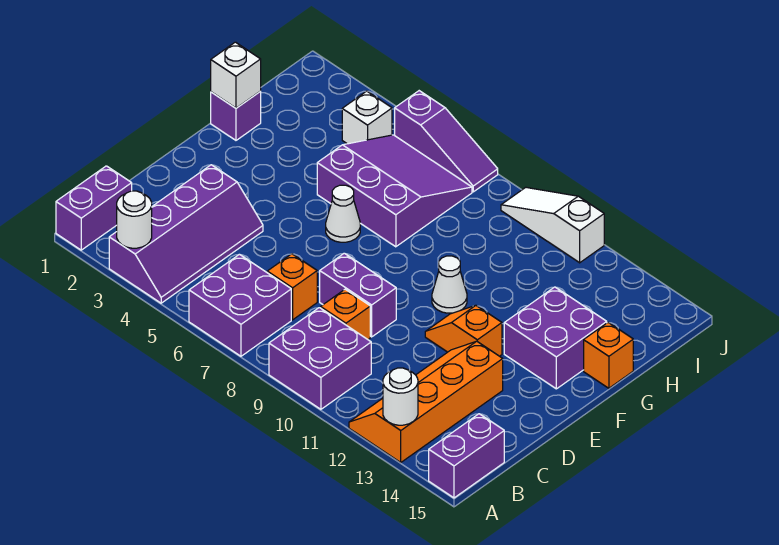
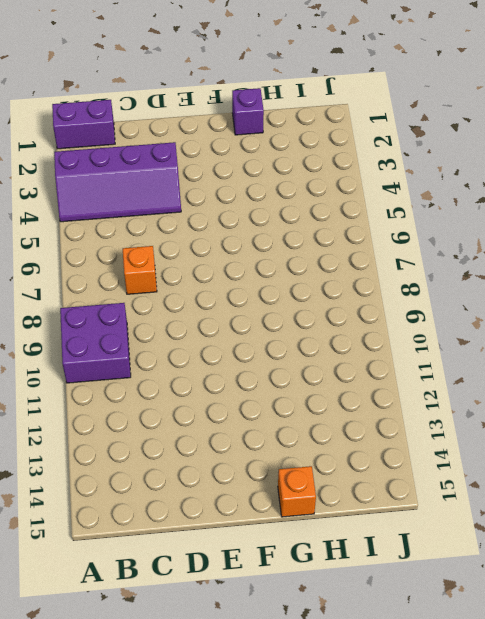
none -> purple brick A6:B7 level 1
none -> orange slope A12:D13 level 1 top 13
none -> purple brick A15:B15 level 1

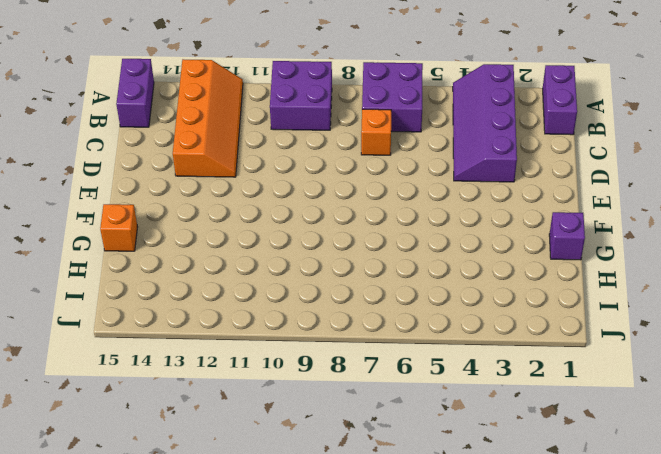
none -> orange brick C9 level 1
none -> purple brick D8:D9 level 1
none -> orange slope E11:E12 level 1 top 12

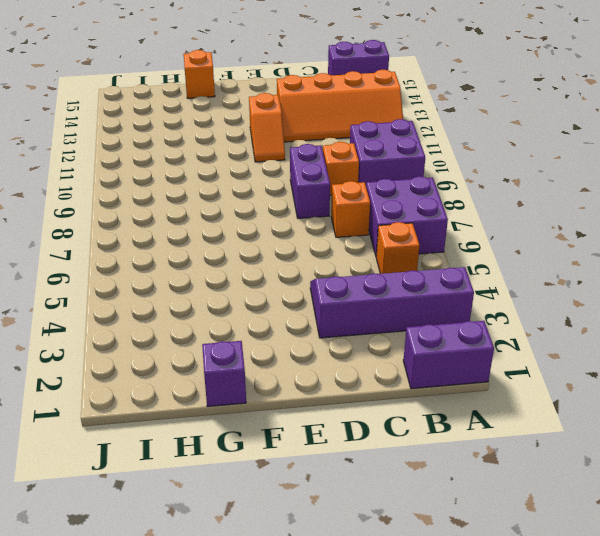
orange brick B5 level 1 -> none
none -> white cone F6 level 1
none -> white cone F10 level 1
none -> purple brick F13:G14 level 1

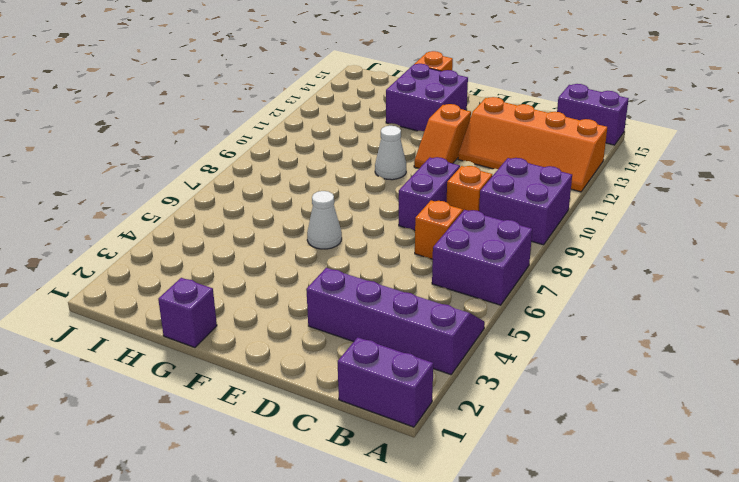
none -> purple slope G5:I7 level 1 top G
none -> white brick I4 level 1
none -> purple slope J5:J7 level 1 top 5

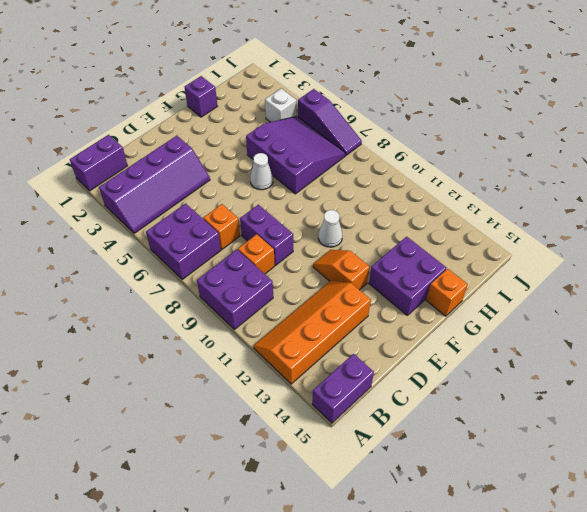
none -> white slope J9:J11 level 1 top 11
none -> white round brick A3 level 2
none -> white round brick A13 level 2

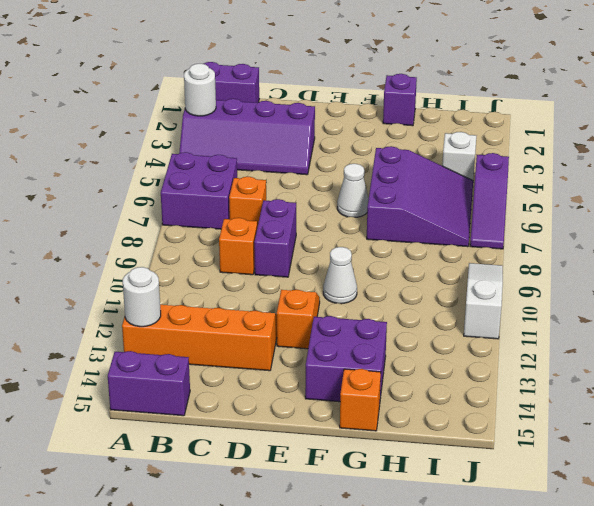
none -> purple brick A9:B10 level 1
none -> white brick G1 level 2

